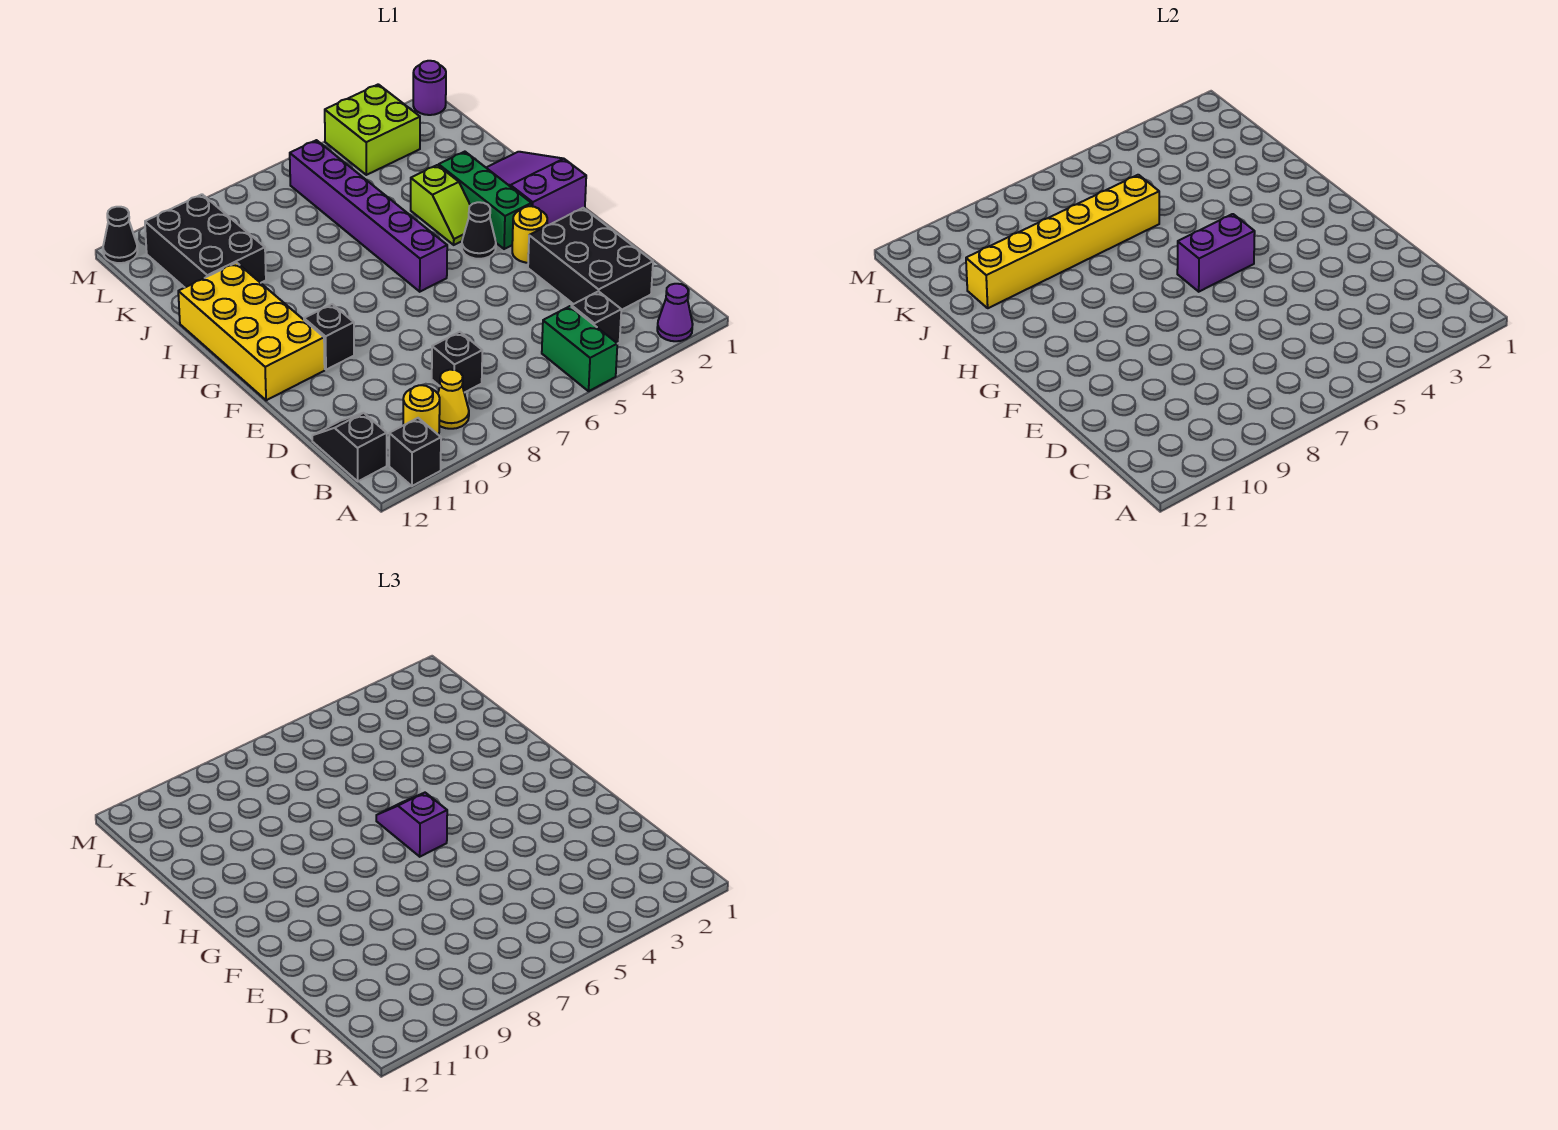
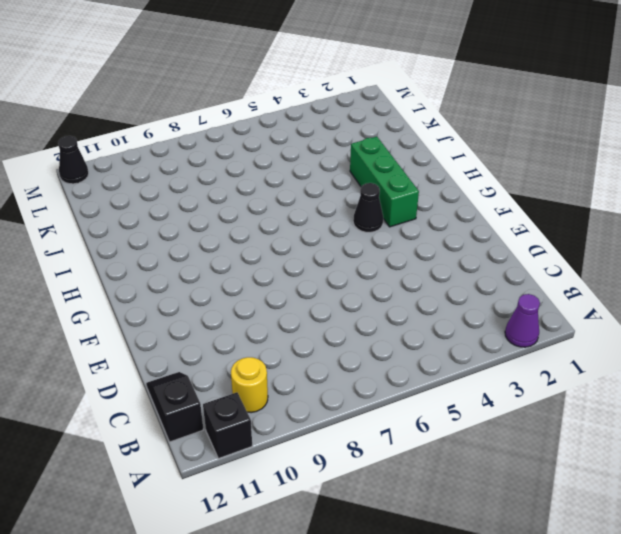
none -> green brick A5:B5 level 1
none -> black brick B4 level 1
none -> yellow cone B9 level 1

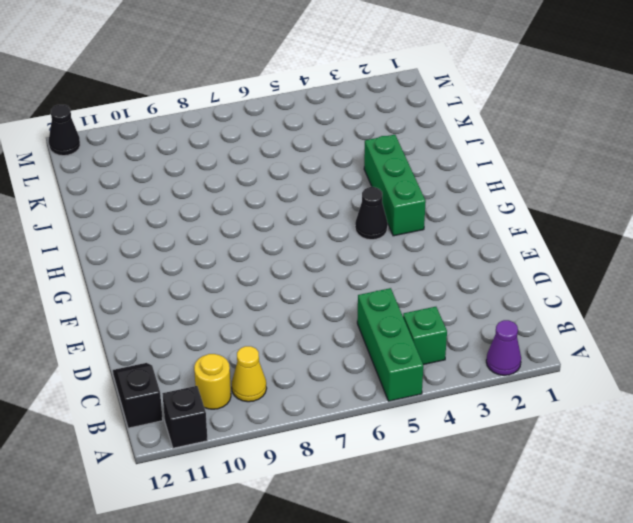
green brick A5:C5 level 1 -> green brick A5:B5 level 1
green brick B4 level 1 -> black brick B4 level 1
none -> black brick C2:E3 level 1
none -> black brick C8 level 1
none -> yellow round brick F3 level 1

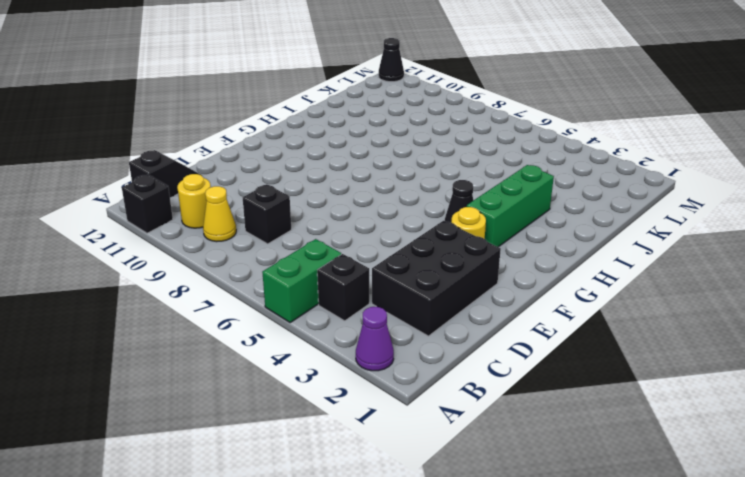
none -> black brick F10 level 1
none -> yellow brick F11:I12 level 1
none -> purple slope G1:I2 level 1 top G

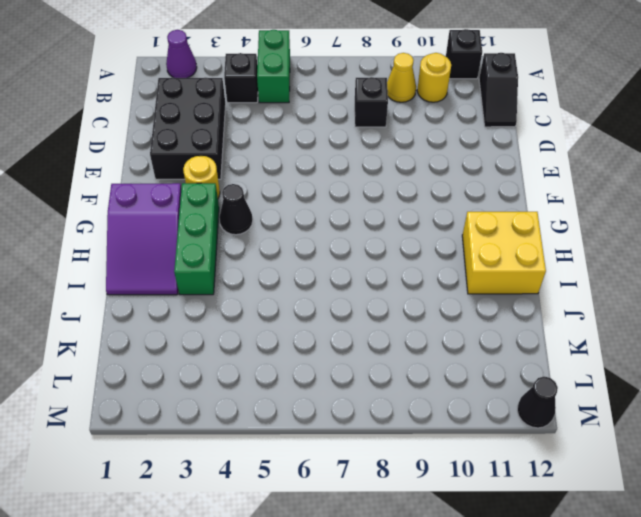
yellow brick H11:I12 level 1 -> yellow brick F11:I12 level 1
none -> black brick F10 level 1
none -> purple brick G6:L6 level 1
none -> lime slope H4:I4 level 1 top I

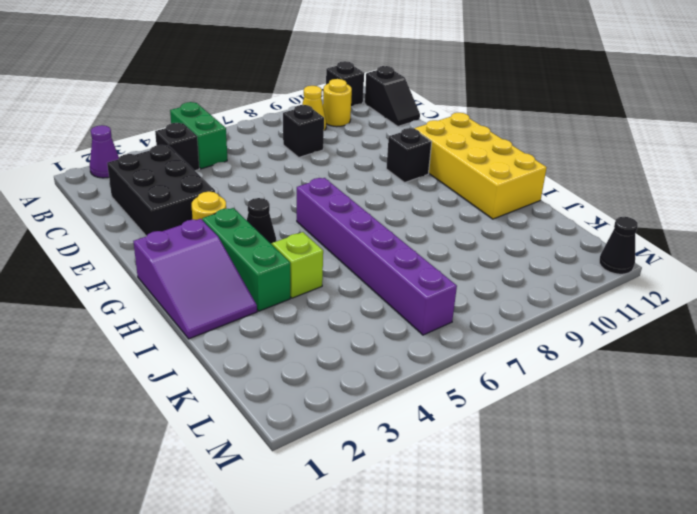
none -> black brick J10:L11 level 1
none -> lime brick L3:M4 level 1
none -> purple round brick M1 level 1

